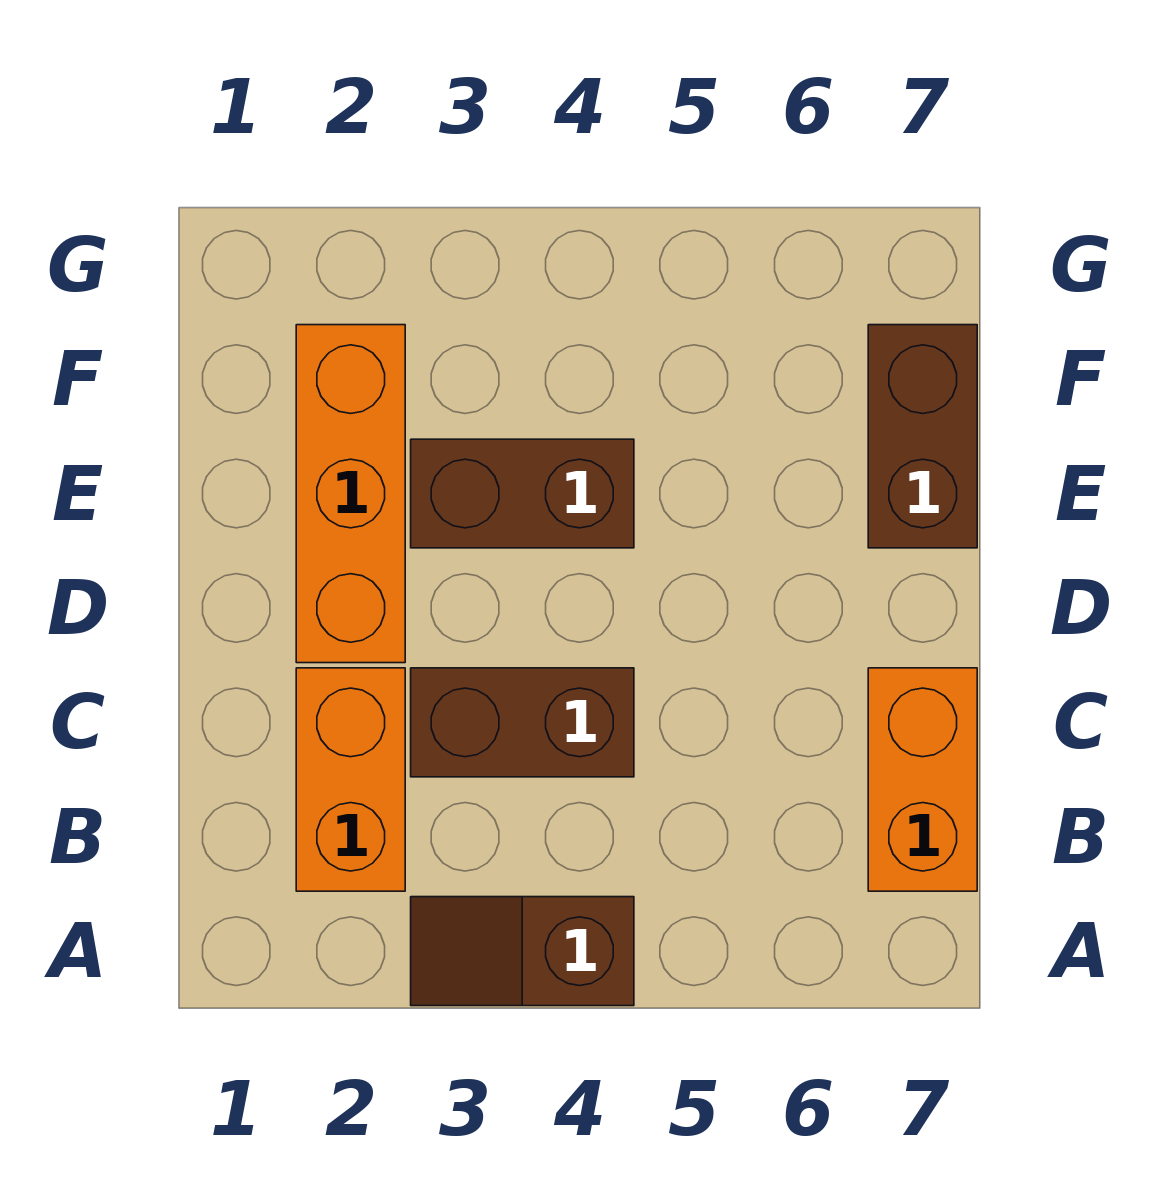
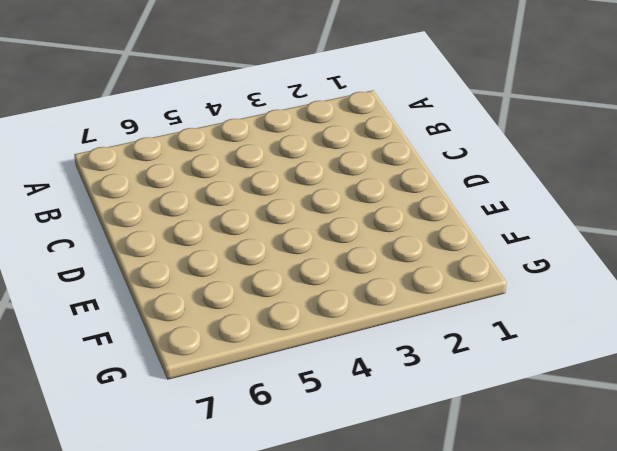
none -> brown slope A3:A4 level 1 top 4
none -> orange brick B2:C2 level 1

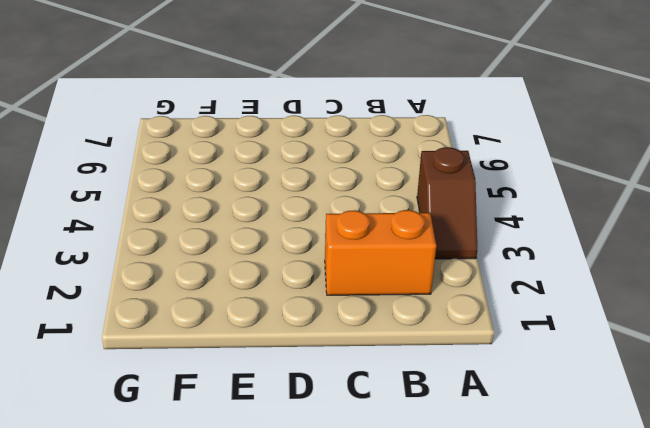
none -> orange brick B7:C7 level 1
none -> brown brick C3:C4 level 1

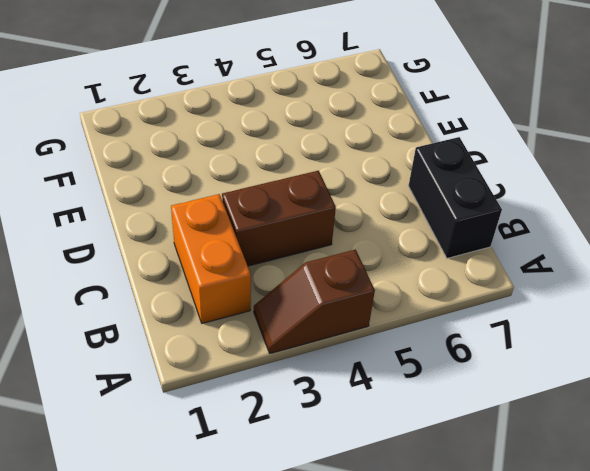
black brick B7:C7 level 1 -> orange brick B7:C7 level 1
none -> orange brick D2:F2 level 1
none -> brown brick E3:E4 level 1

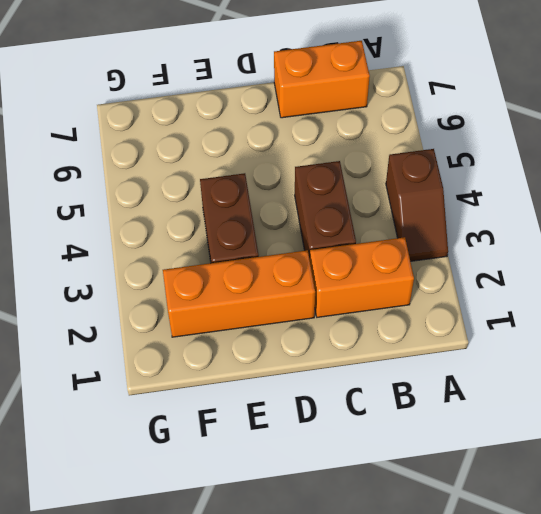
none -> brown brick E7:F7 level 1

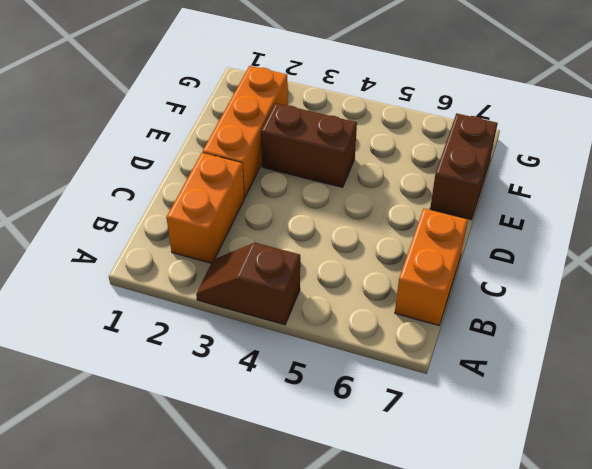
none -> brown brick C3:C4 level 1

